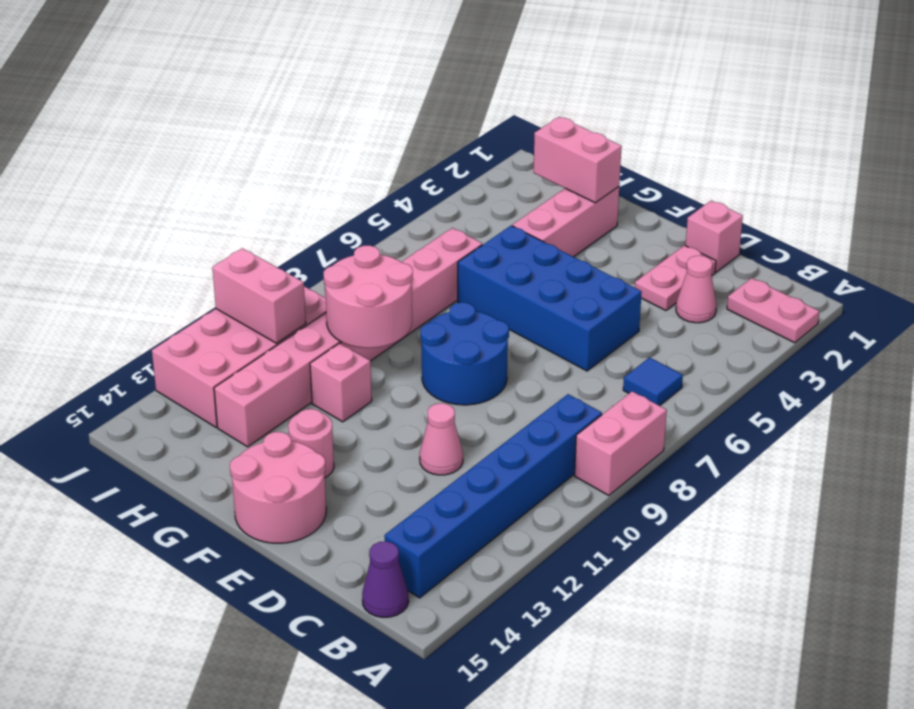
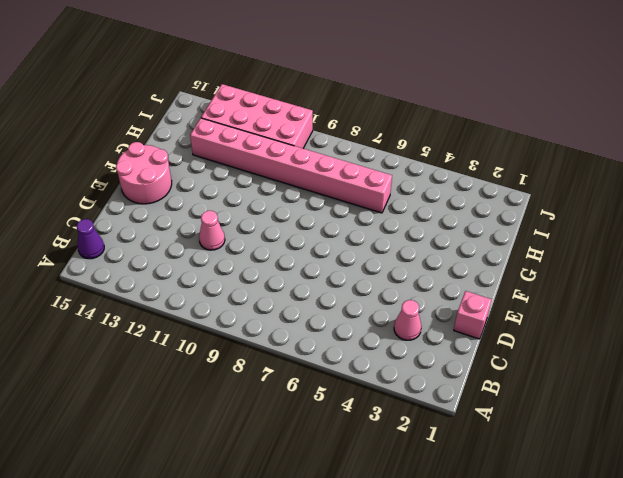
none -> pink plate A2:B2 level 1
none -> pink brick A8:A9 level 1
none -> blue tile B6 level 1

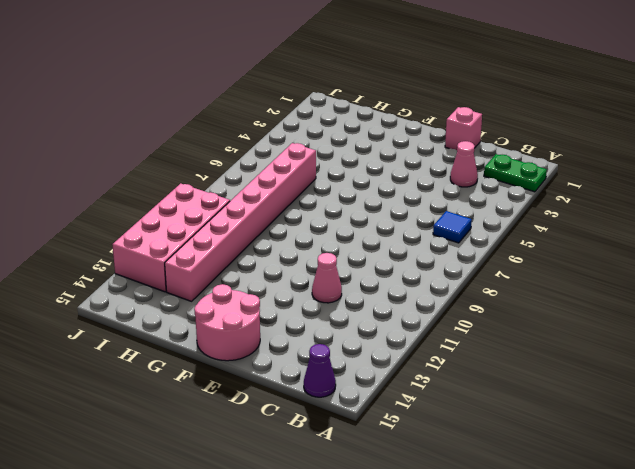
green plate A2:B2 level 1 -> pink plate A2:B2 level 1
none -> pink brick A8:A9 level 1
none -> blue brick B9:B14 level 1
none -> pink plate D2:D3 level 1

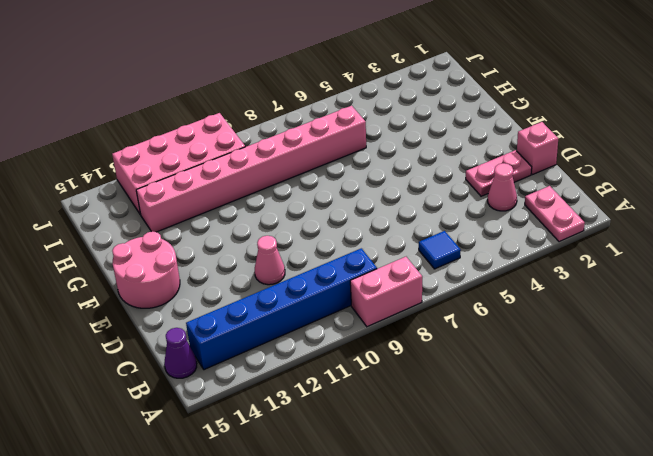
none -> blue brick D5:G6 level 1
none -> blue round brick E8:F9 level 1
none -> pink round brick F13 level 1

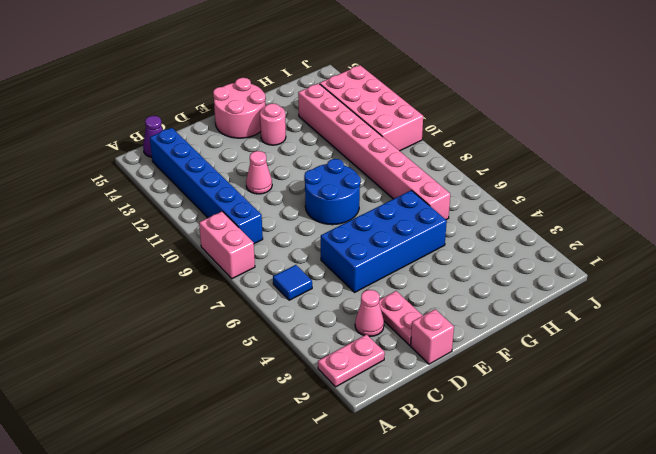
none -> pink brick G2:G4 level 1
none -> pink brick G11 level 1
none -> pink brick G2:H2 level 2

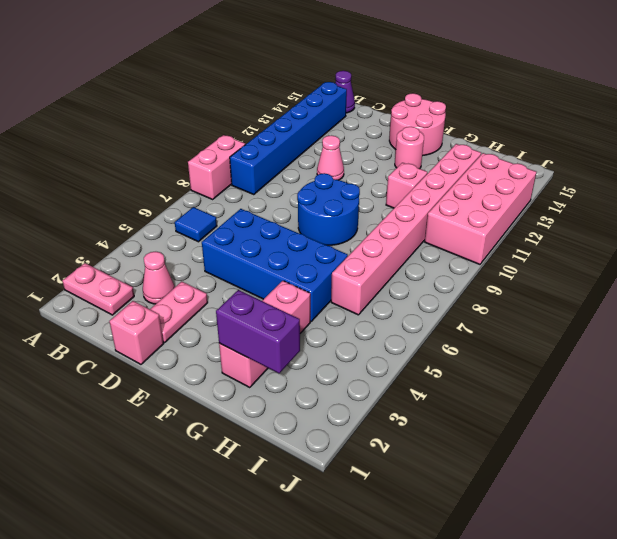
purple brick G2:H2 level 2 -> pink brick G2:H2 level 2
none -> pink round brick G9:H10 level 2
none -> pink brick I11:J11 level 2

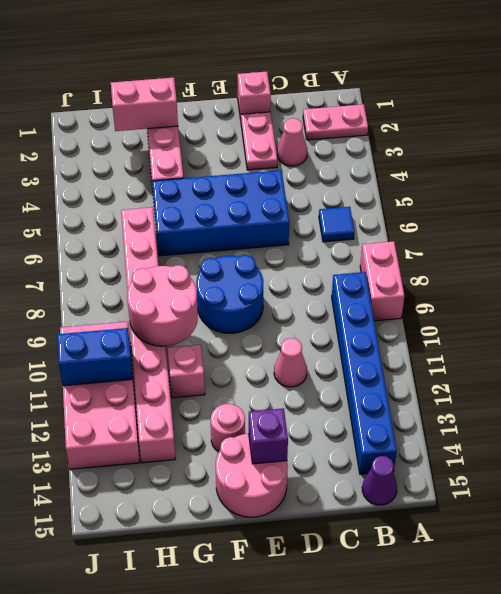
purple brick E14 level 2 -> none
blue brick I11:J11 level 2 -> pink brick I11:J11 level 2

